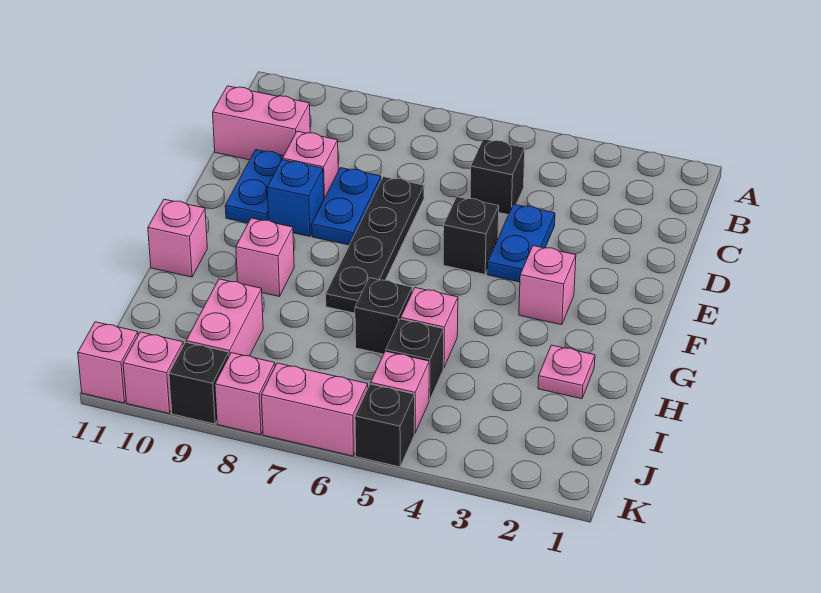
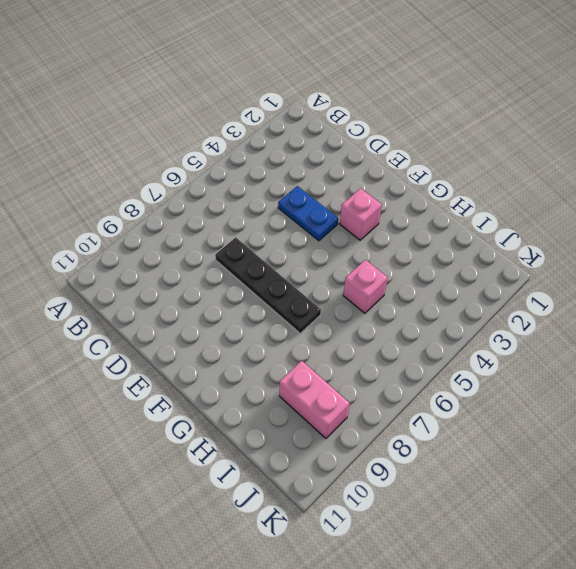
none -> black brick C5 level 1
none -> pink brick C10:C11 level 1
none -> blue plate D8:E8 level 1

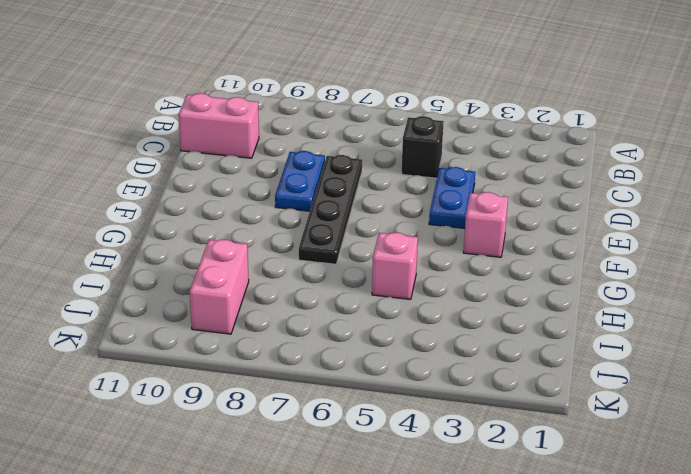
none -> pink brick D9 level 1
none -> blue plate D10:E10 level 1
none -> black brick E5 level 1

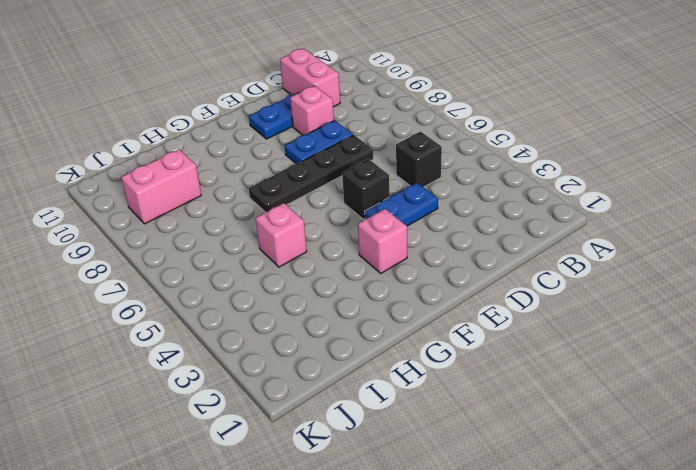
none -> blue brick E9 level 1
none -> pink brick G9 level 1
none -> pink brick G11 level 1

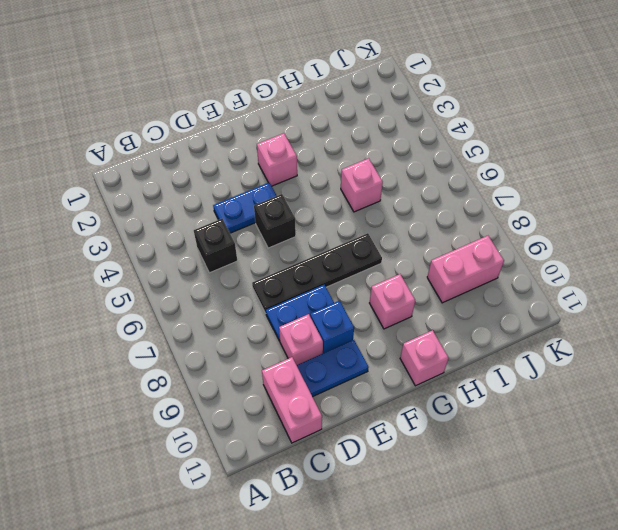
none -> pink plate H2 level 1
none -> black brick H6 level 1
none -> black brick I5 level 1

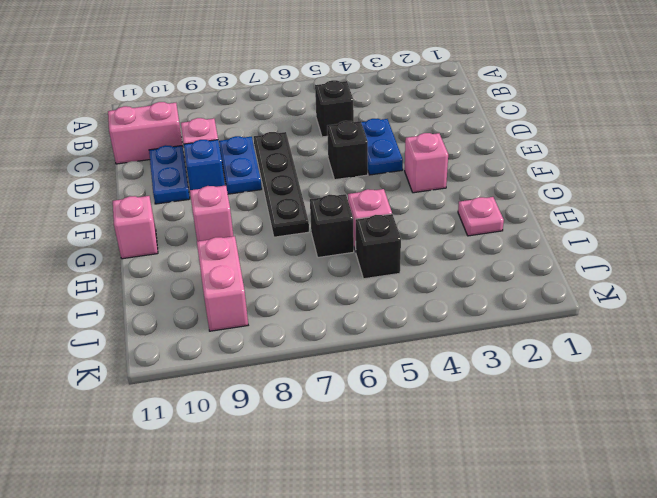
none -> pink brick J5 level 1
none -> black brick K5 level 1
none -> pink brick K6:K7 level 1

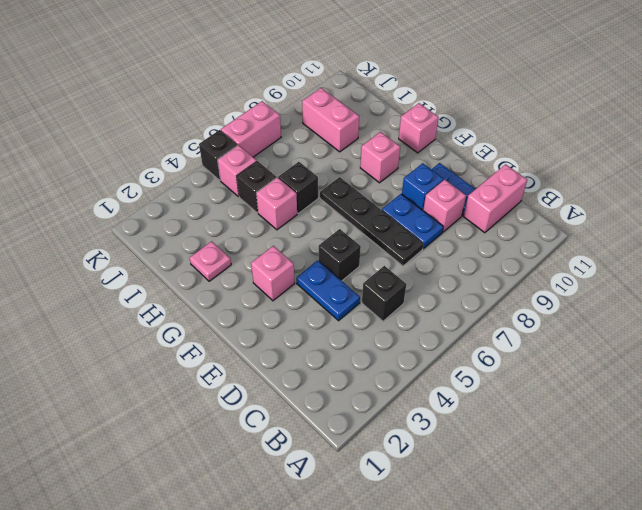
none -> pink brick K8 level 1
none -> black brick K9 level 1
none -> pink brick K10 level 1

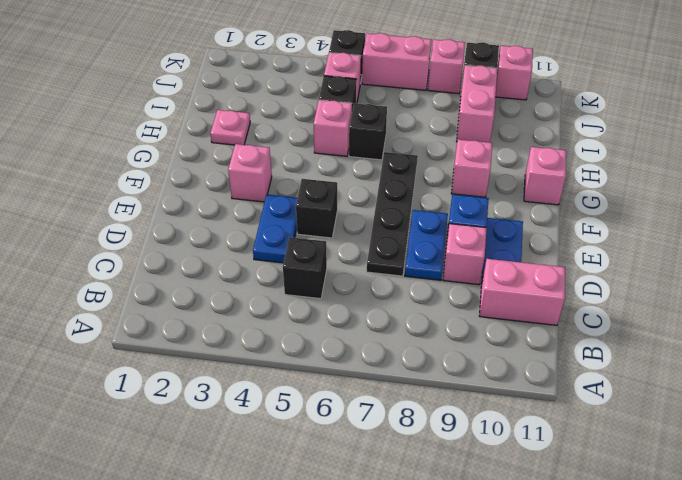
none -> pink brick K11 level 1

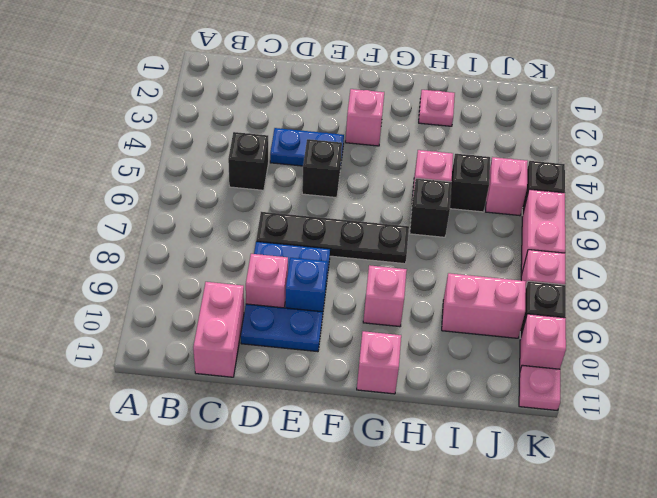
pink plate K11 level 1 -> pink brick K11 level 1

